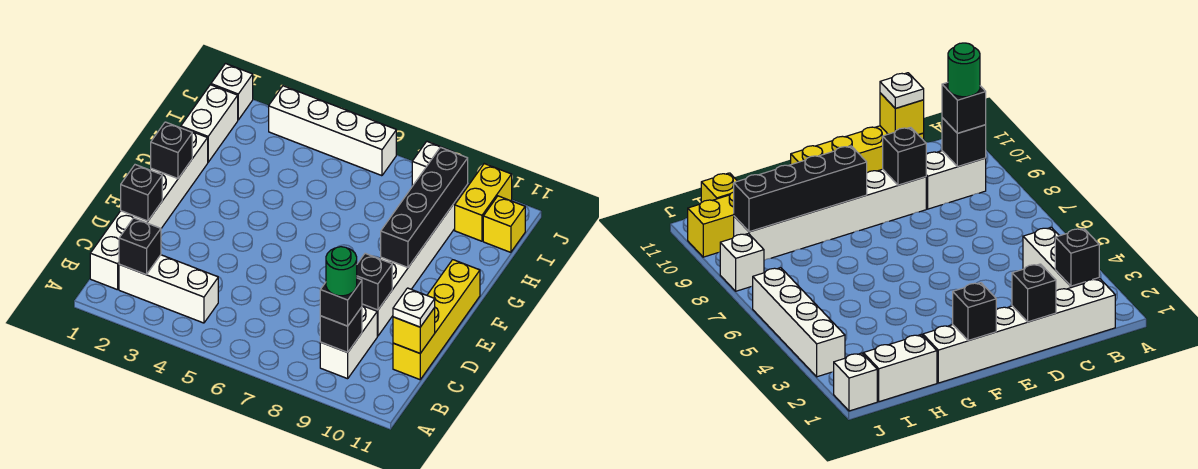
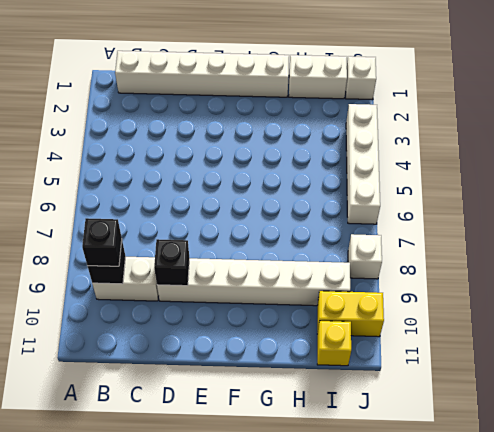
none -> white brick B2:B4 level 1
none -> yellow brick C11:F11 level 1
none -> black brick B2 level 2

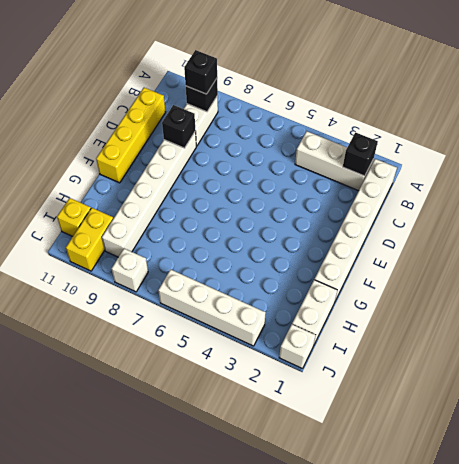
none -> yellow brick C11 level 2
none -> black brick D1 level 2
none -> black brick F1 level 2

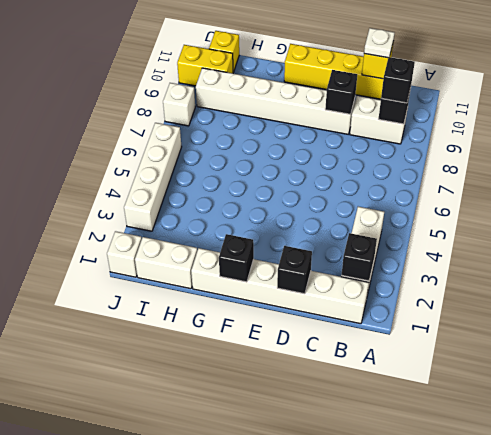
none -> black brick F9:I9 level 2
none -> green round brick B9 level 4

